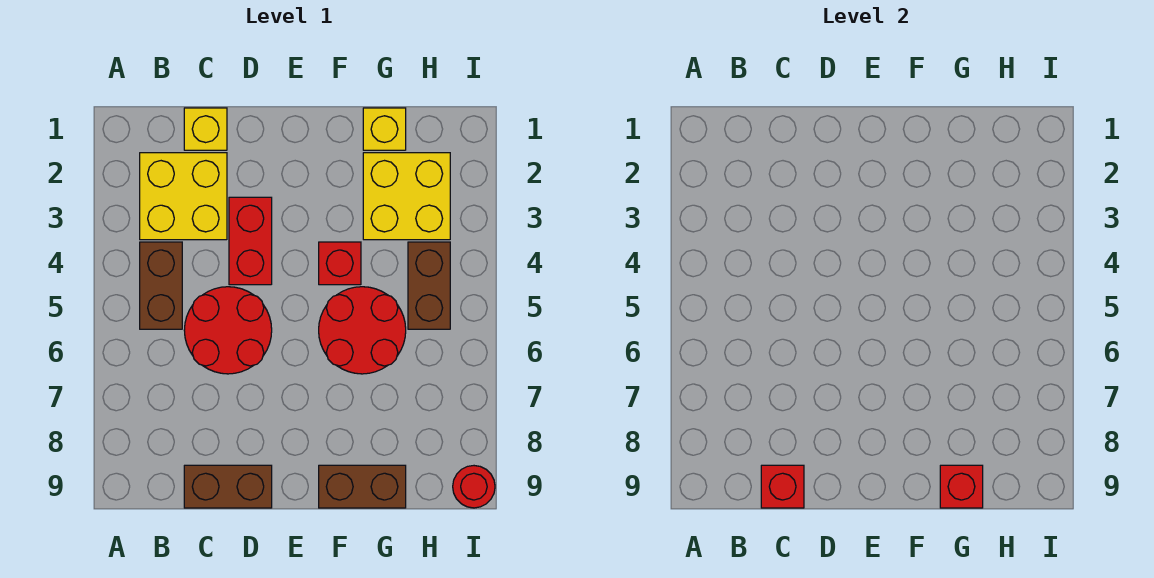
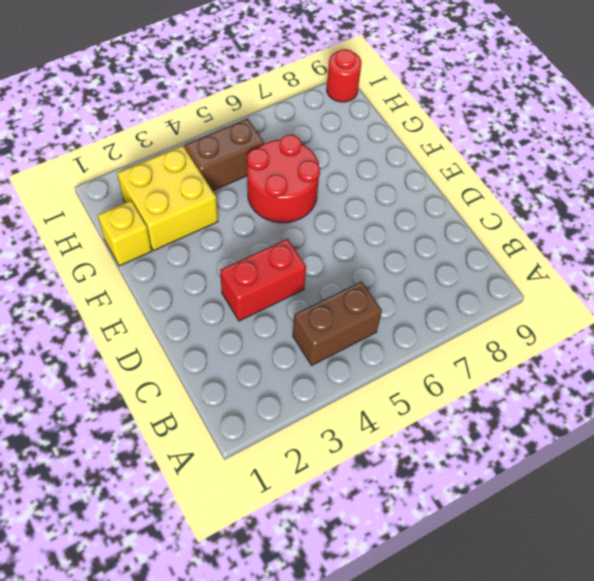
none -> yellow brick B2:C3 level 1
none -> yellow brick C1 level 1
none -> red round brick C5:D6 level 1

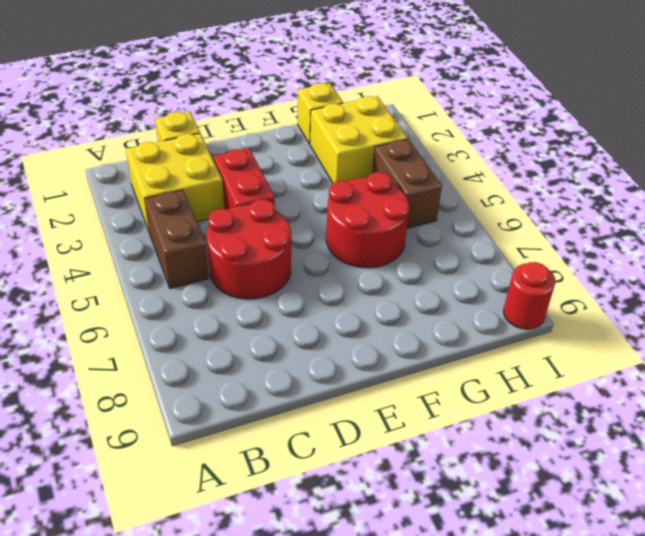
none -> brown brick C9:D9 level 1
none -> red brick F4 level 1
none -> brown brick F9:G9 level 1

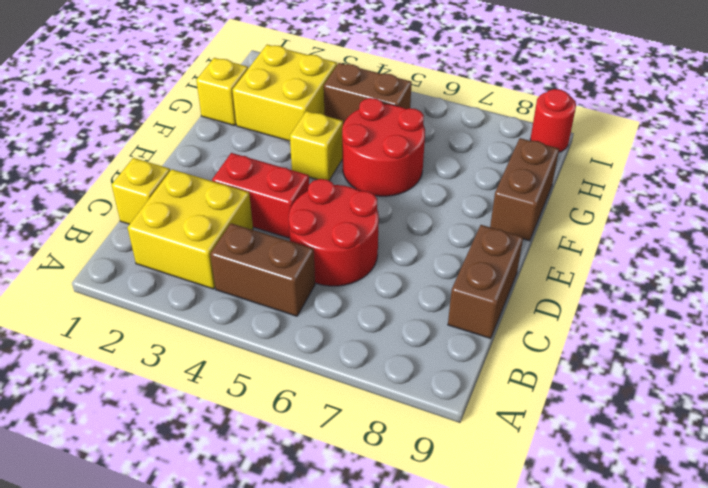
yellow brick F4 level 1 -> red brick F4 level 1
none -> red brick C9 level 2
none -> red brick G9 level 2

